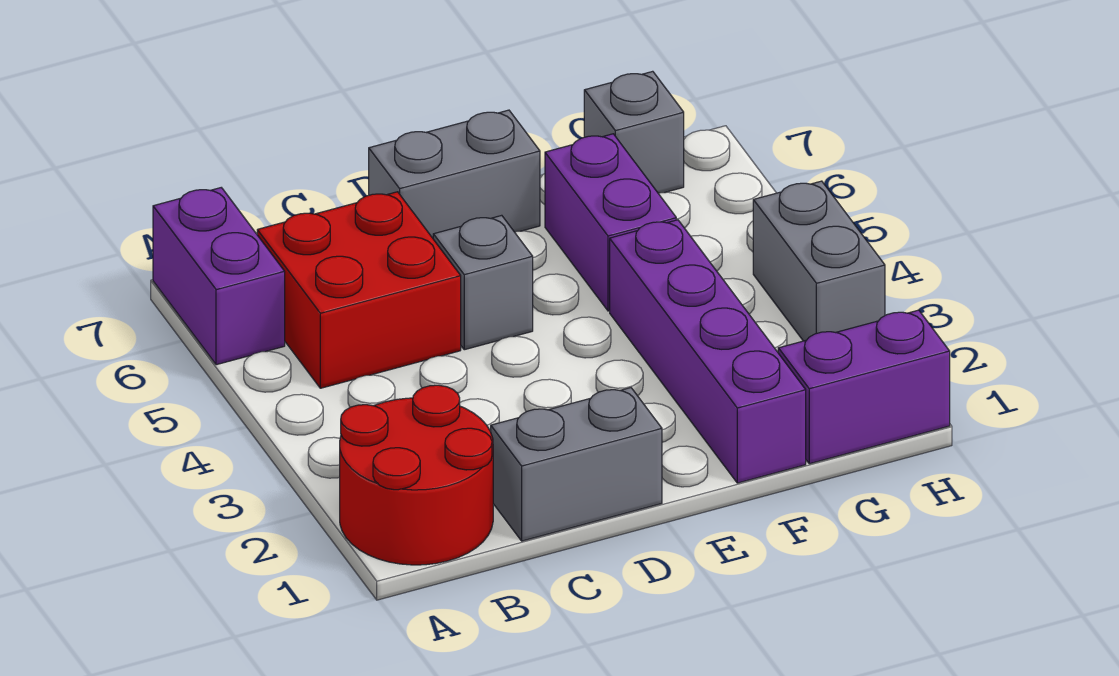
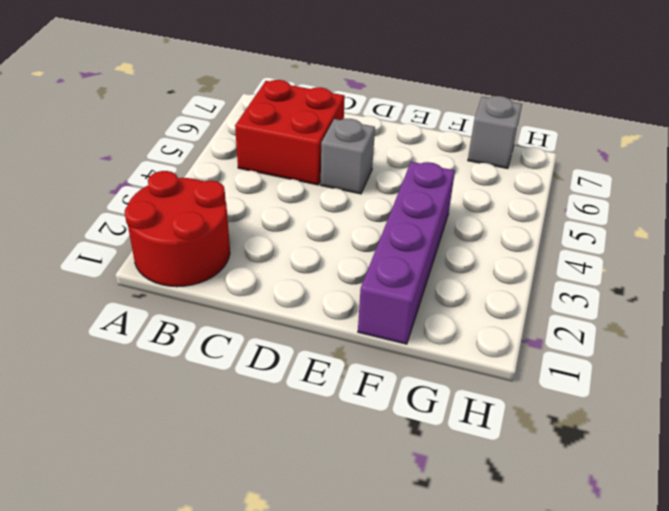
none -> purple brick A6:A7 level 1
none -> grey brick C1:D1 level 1

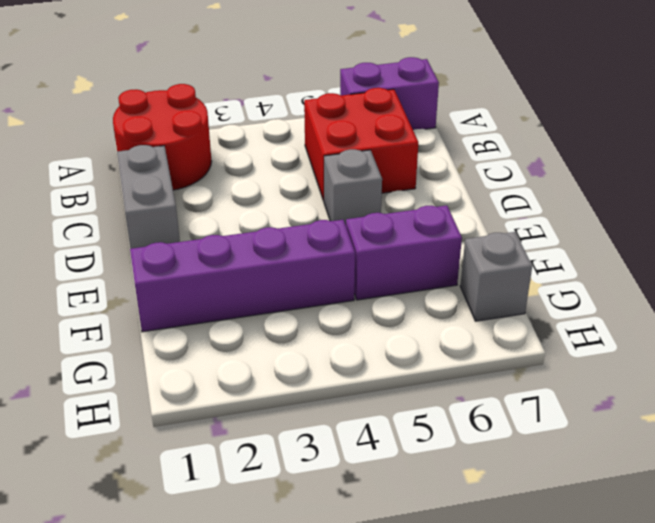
none -> grey brick D7:E7 level 1
none -> purple brick G1:H1 level 1

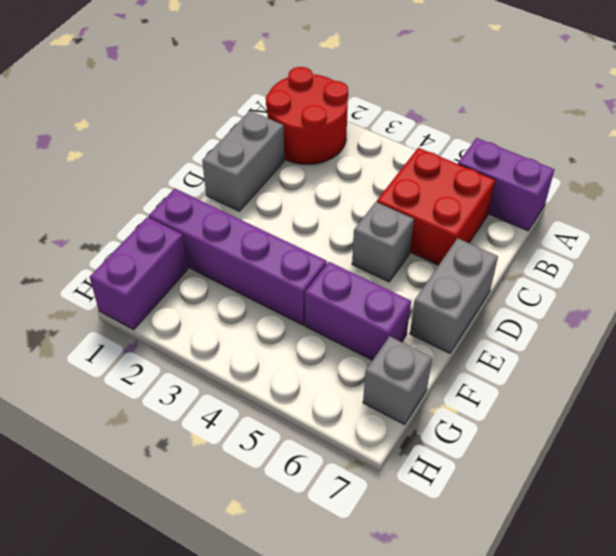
none -> grey brick H3:H4 level 1

